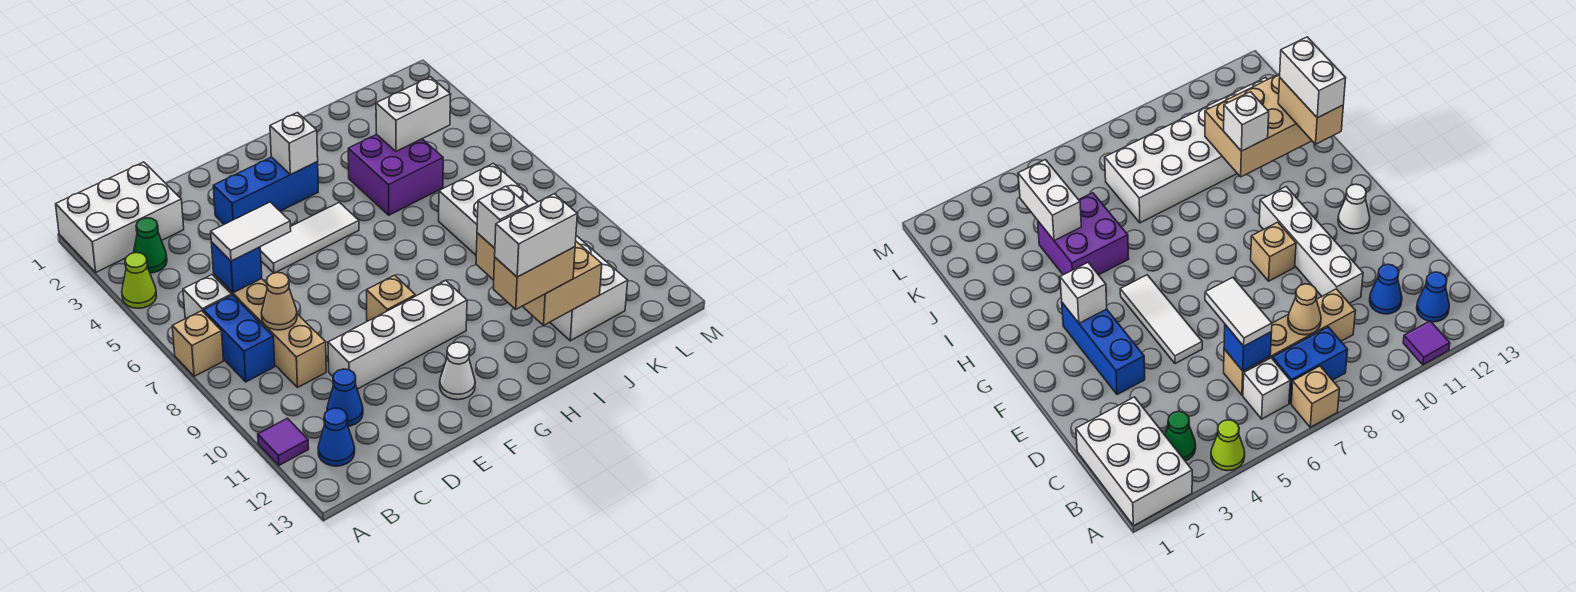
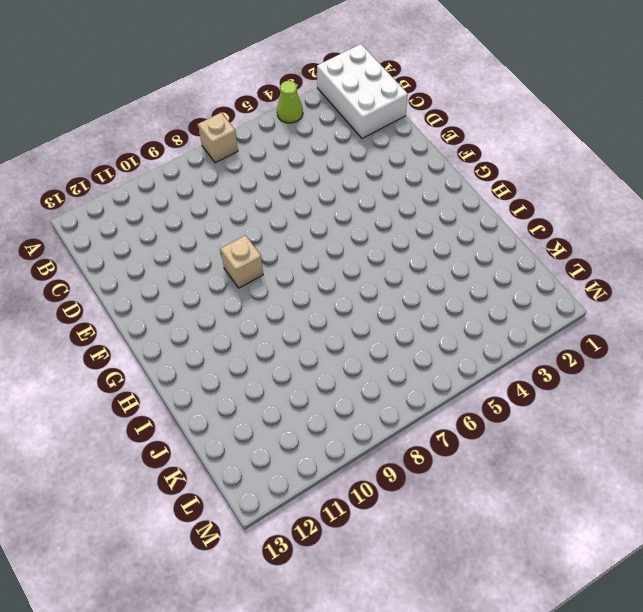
none -> purple tile A11 level 1
none -> green cone B3 level 1
none -> white brick B6 level 1

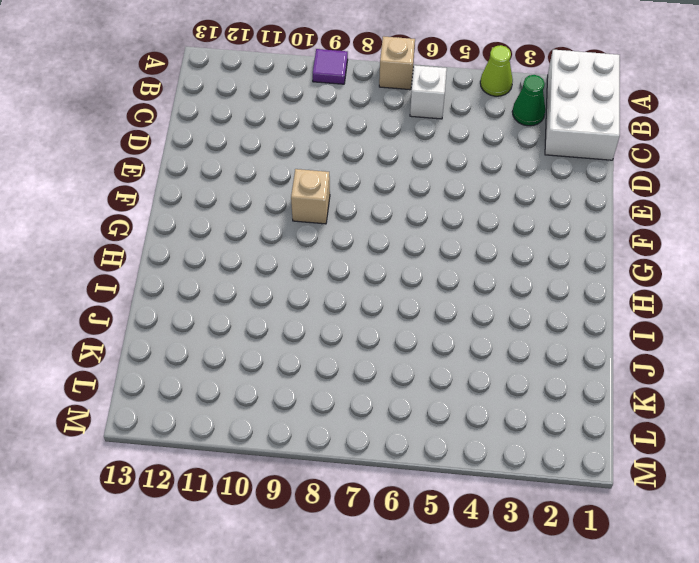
purple tile A9 level 1 -> purple tile A11 level 1
none -> blue brick B7:B8 level 1
none -> blue cone B12 level 1
none -> tan brick C6:C9 level 1

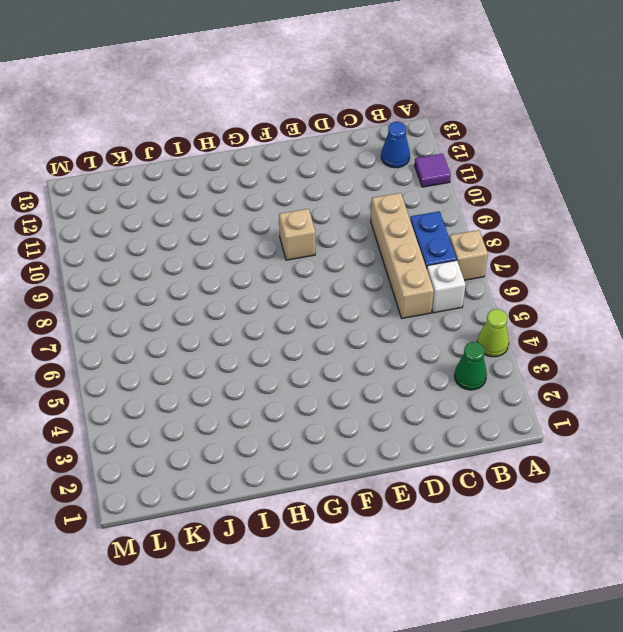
none -> white brick A1:C2 level 1
none -> blue cone C11 level 1
none -> white brick D10:G10 level 1

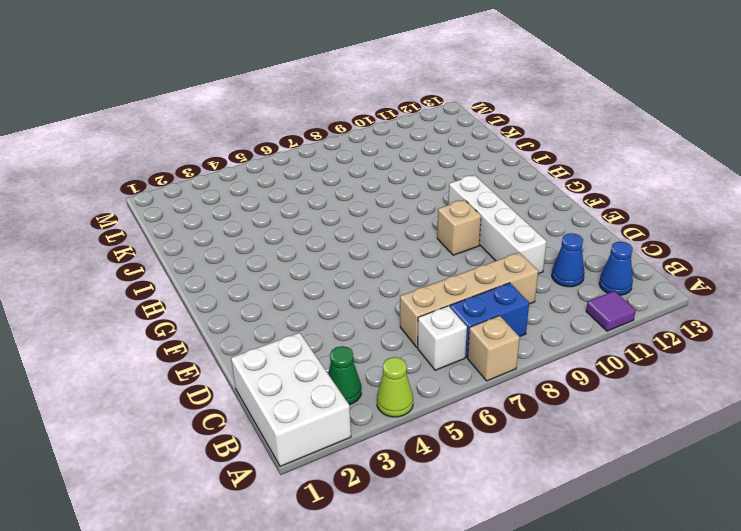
none -> blue brick E3:G3 level 1
none -> white tile E5:G5 level 1
none -> white cone F12 level 1

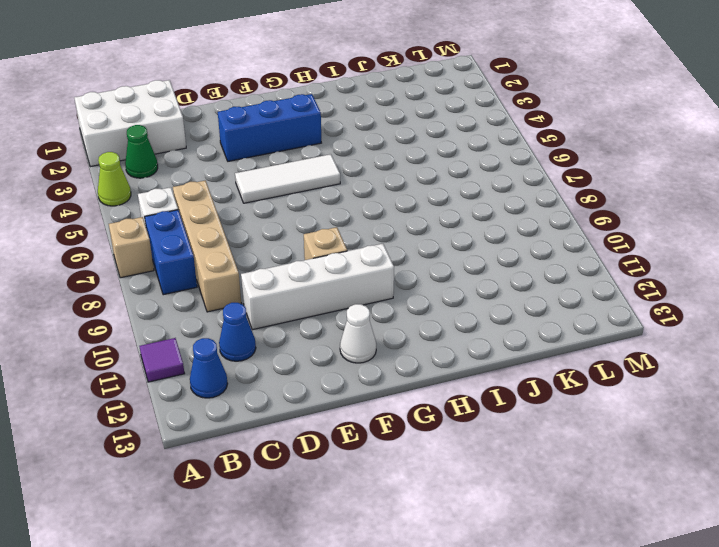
none -> purple brick I4:J5 level 1
none -> white brick J7:K12 level 1
none -> blue brick C6 level 2

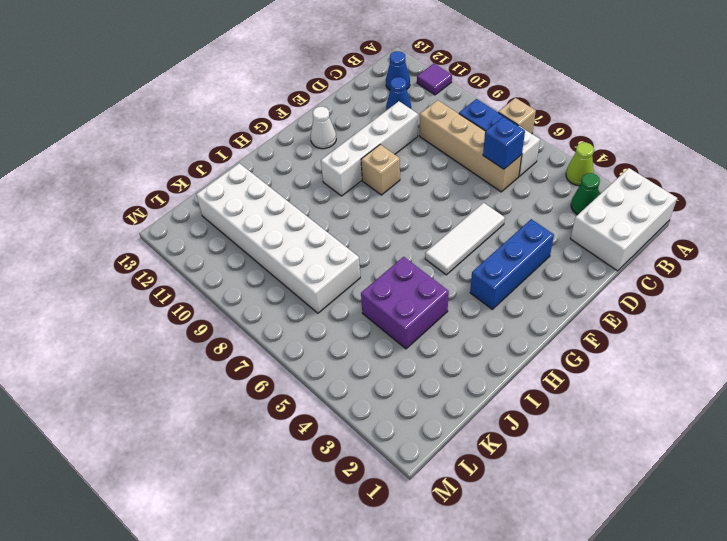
none -> tan cone C8 level 2
none -> white brick G3 level 2
none -> tan brick I10:J12 level 2

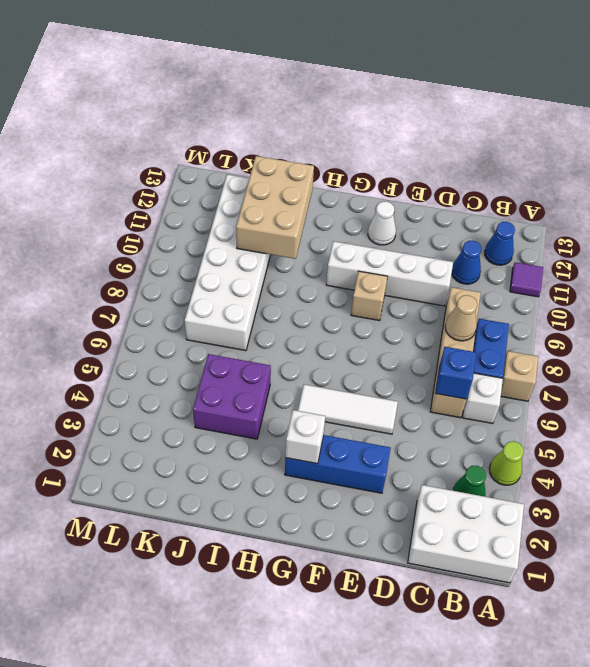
none -> white brick J4:K4 level 2
none -> white tile C6:D6 level 3
none -> tan brick H12:I12 level 3

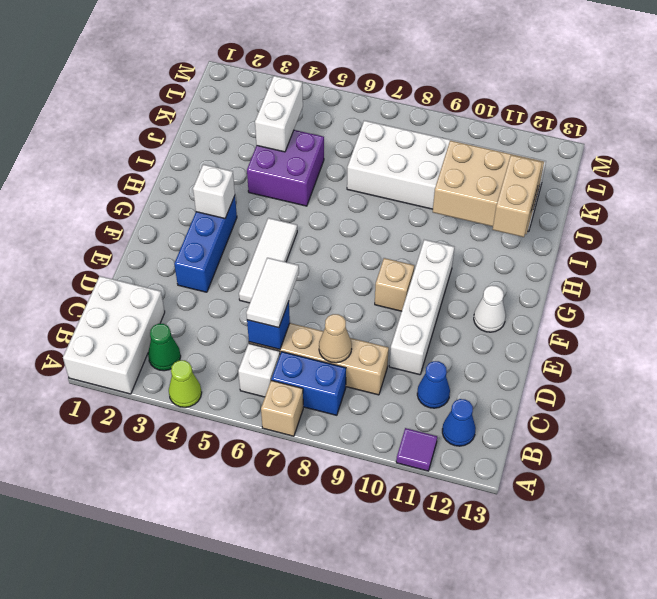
none -> white brick I10 level 3
none -> white brick H12:I12 level 4

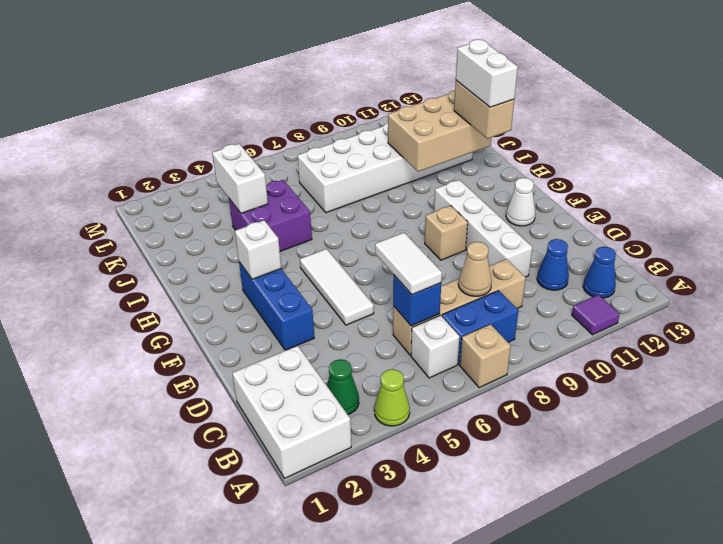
none -> white brick I10 level 3

